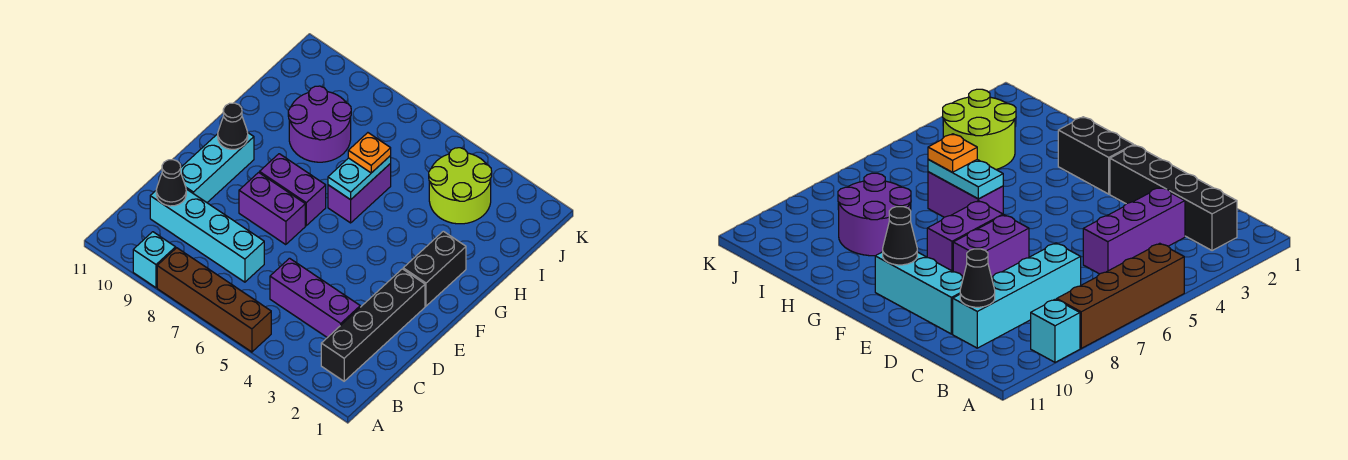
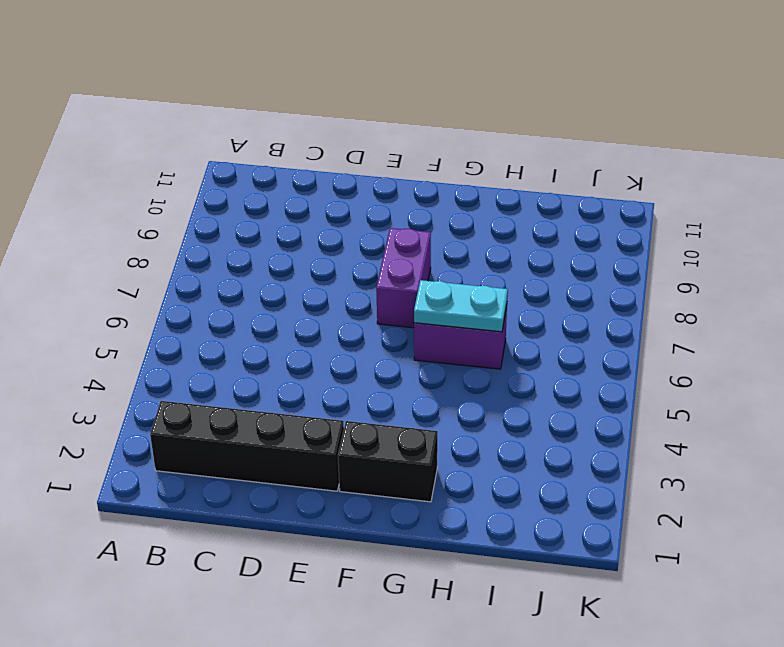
none -> brown brick A5:A8 level 1
none -> cyan brick A9 level 1
none -> purple brick C3:C5 level 1

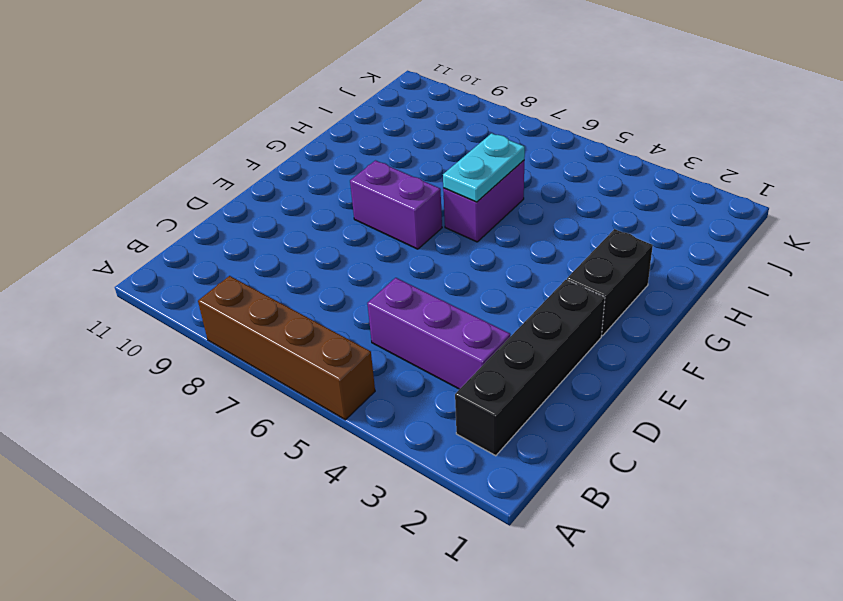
none -> cyan brick A9 level 1
none -> cyan brick C7:C10 level 1
none -> cyan brick D10:F10 level 1

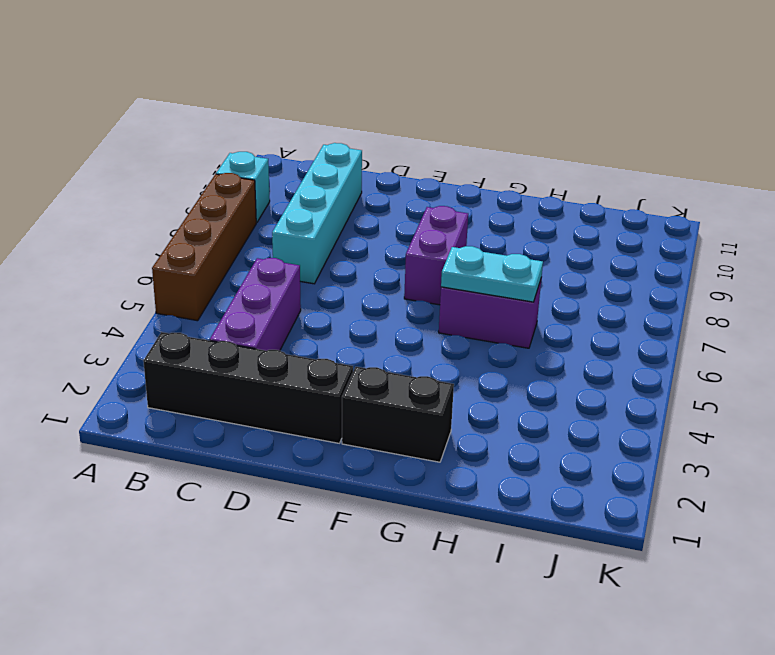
none -> cyan brick D10:F10 level 1
none -> purple brick E7:E8 level 1
none -> purple round brick H8:I9 level 1

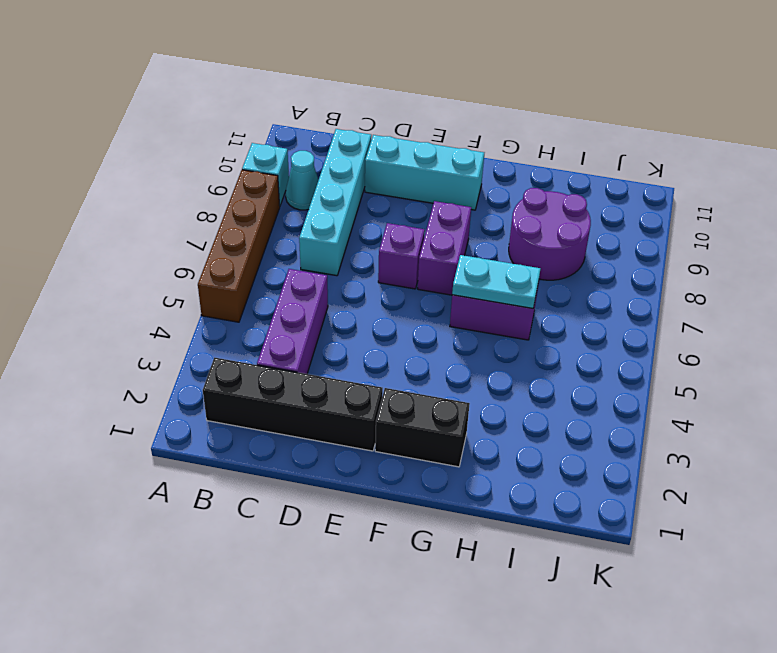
cyan cone B9 level 1 -> none
purple brick E7 level 1 -> purple brick E7:E8 level 1
none -> lime round brick I3:J4 level 1
none -> black cone C10 level 2
none -> black cone F10 level 2

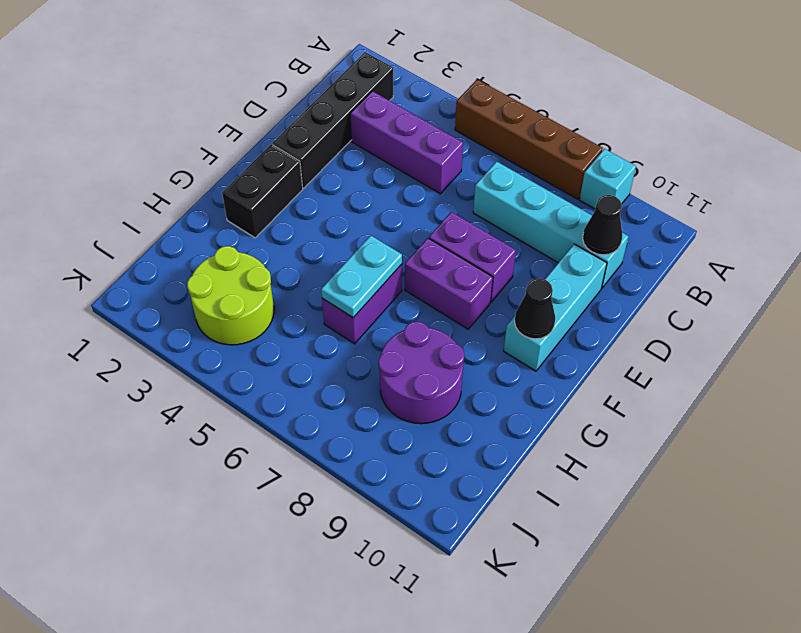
none -> orange plate H6 level 3

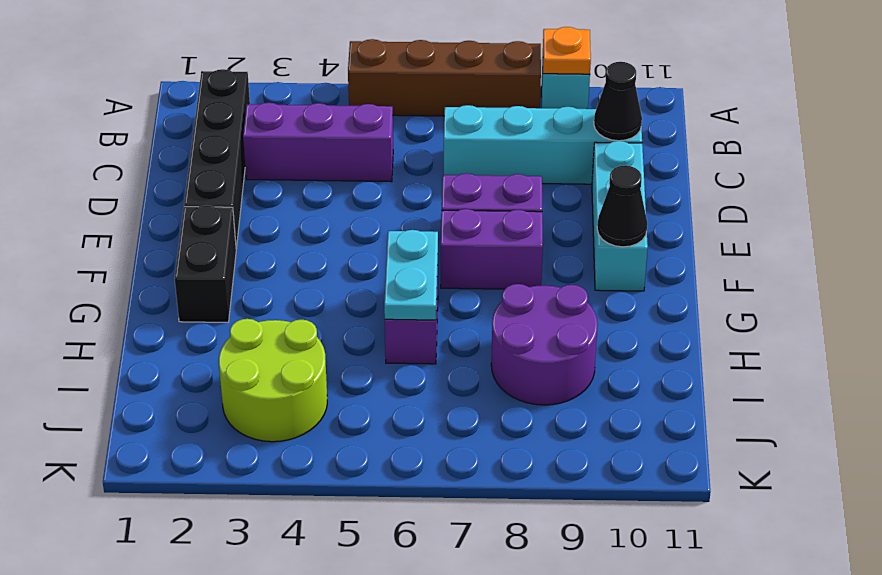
orange plate A9 level 2 -> orange plate H6 level 3

